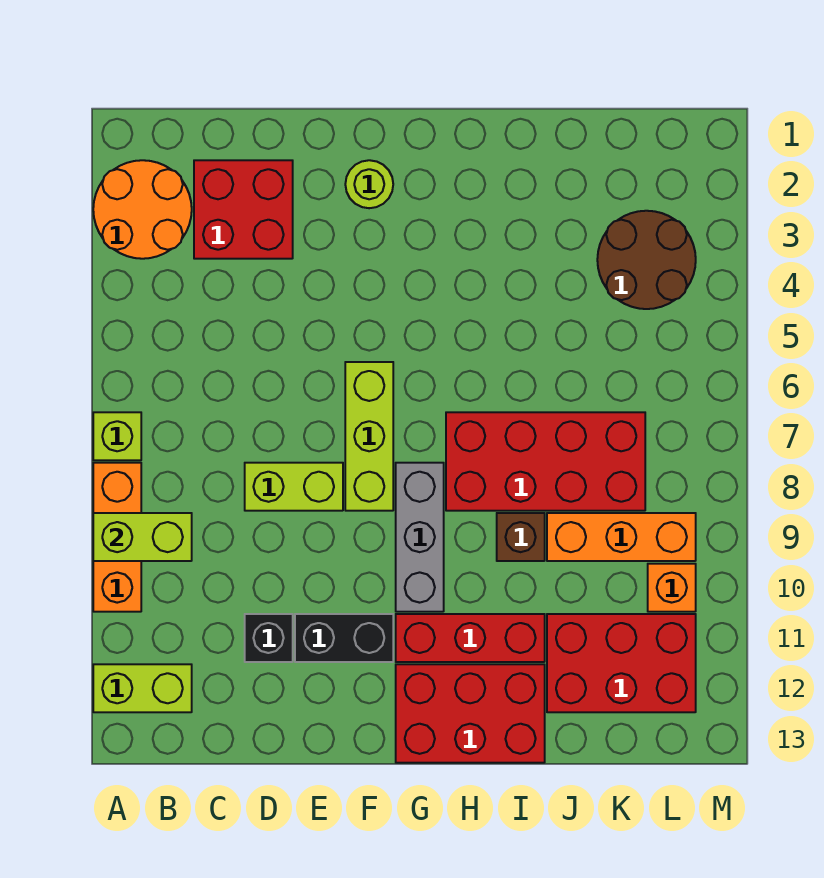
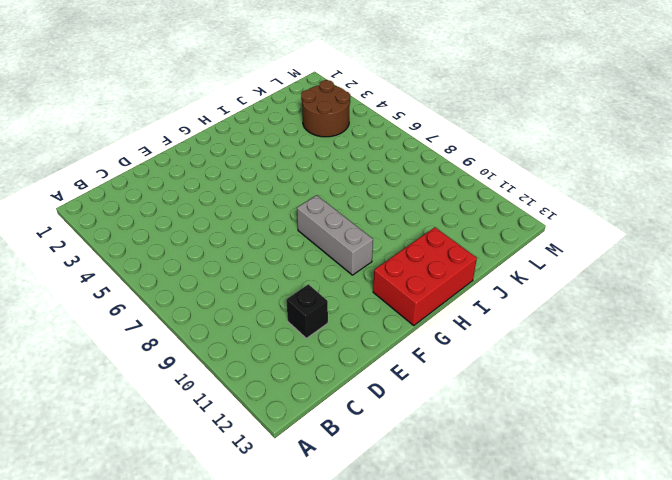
none -> orange round brick A2:B3 level 1
none -> lime brick A7 level 1
none -> orange brick A8:A10 level 1

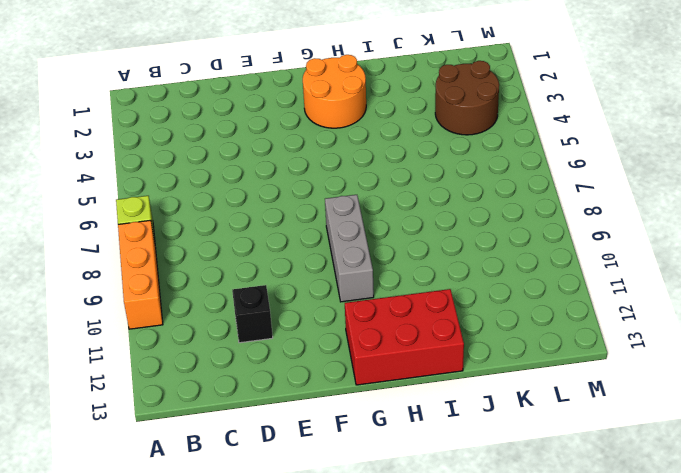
orange round brick G2:H3 level 1 -> orange round brick A2:B3 level 1
none -> lime brick A12:B12 level 1
none -> red brick C2:D3 level 1
none -> lime brick D8:E8 level 1

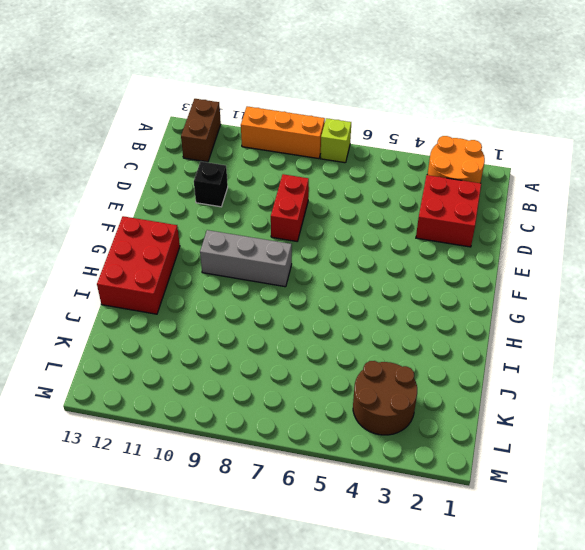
brown brick A12:B12 level 1 -> lime brick A12:B12 level 1
red brick D8:E8 level 1 -> lime brick D8:E8 level 1
none -> black brick E11:F11 level 1
none -> lime round brick F2 level 1
none -> lime brick F6:F8 level 1

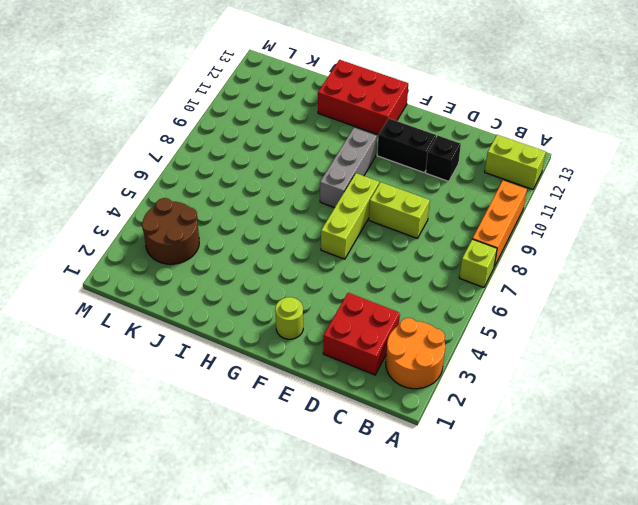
none -> red brick G11:I11 level 1
none -> red brick H7:K8 level 1
none -> brown brick I9 level 1

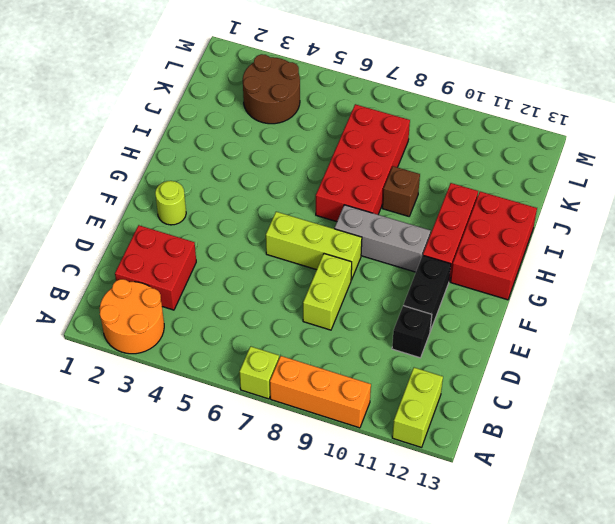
none -> orange brick J9:L9 level 1
none -> red brick J11:L12 level 1
none -> orange brick L10 level 1

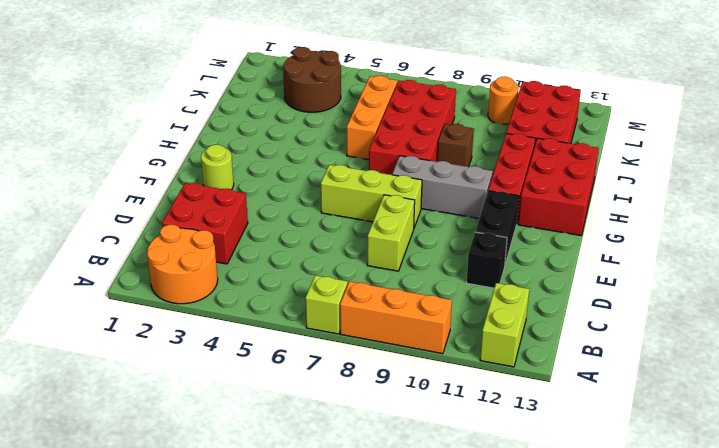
orange brick I6:K6 level 1 -> orange brick J9:L9 level 1
orange round brick L10 level 1 -> orange brick L10 level 1
none -> lime brick A9:B9 level 2

